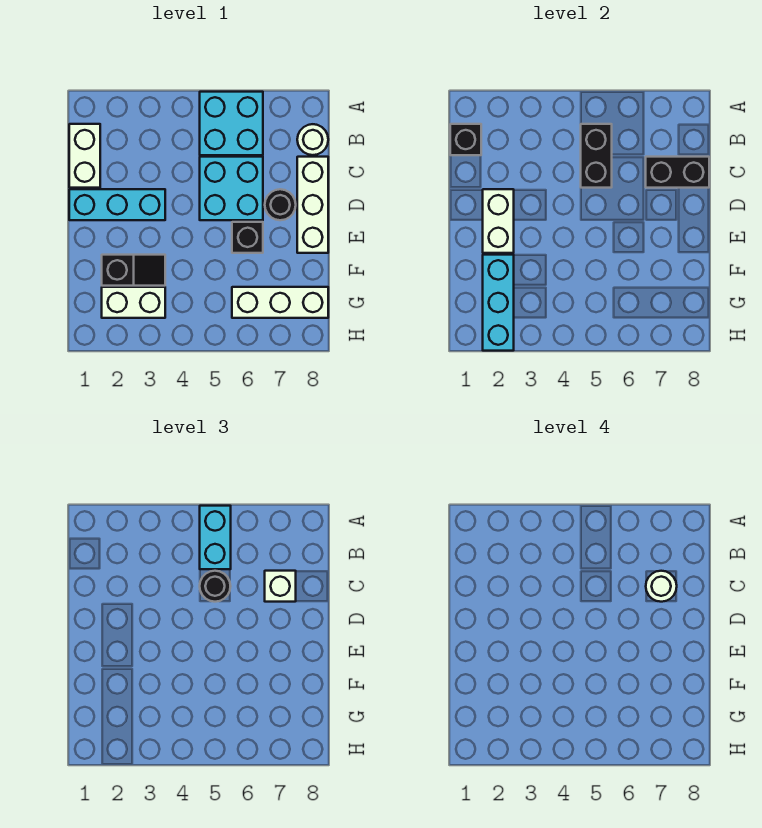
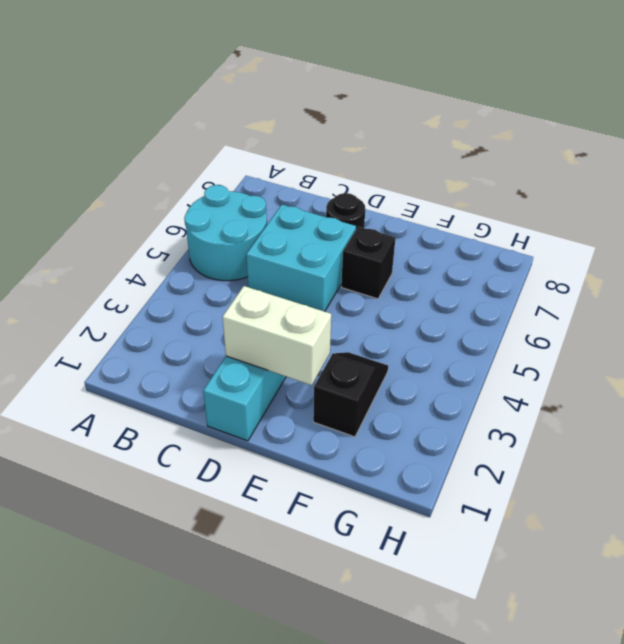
cyan round brick A5:B6 level 1 -> cyan brick A5:B6 level 1
none -> white brick B1:C1 level 1
none -> white round brick B8 level 1
none -> white brick C8:E8 level 1

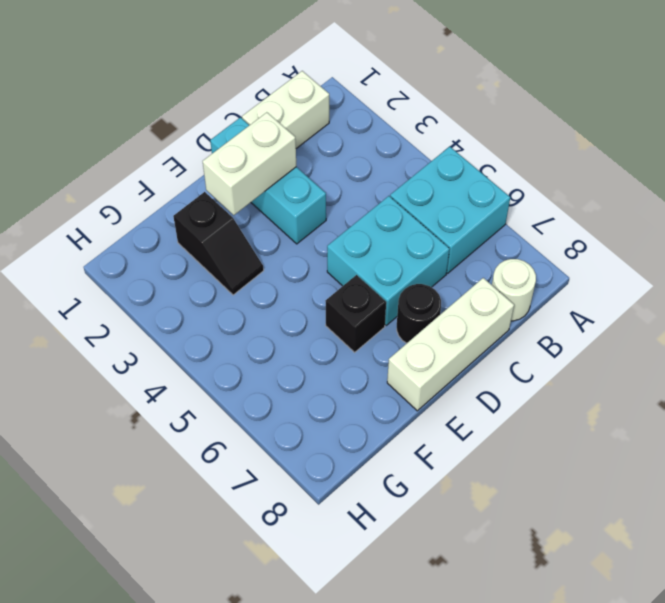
none -> white brick G2:G3 level 1
none -> white brick G6:G8 level 1
none -> black brick B1 level 2

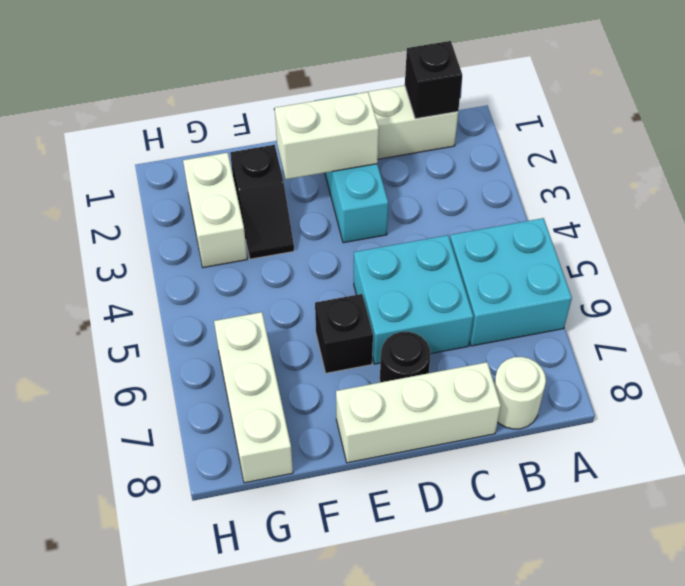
none -> black brick B5:C5 level 2
none -> black brick C7:C8 level 2
none -> cyan brick F2:H2 level 2

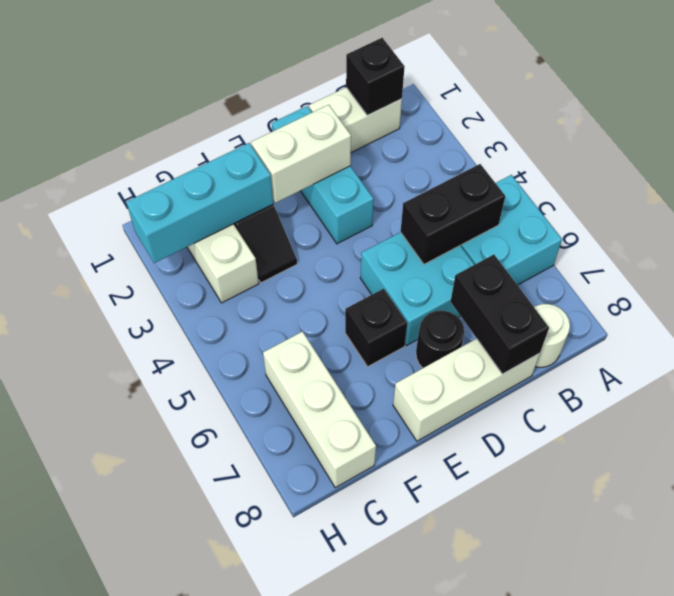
none -> cyan brick A5:B5 level 3
none -> black round brick C5 level 3
none -> white brick C7 level 3

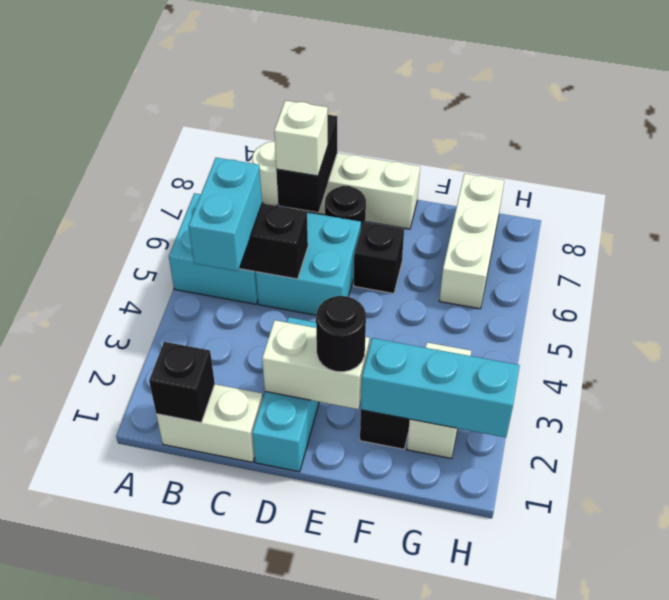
cyan brick B4:B5 level 3 -> cyan brick A5:B5 level 3
black round brick E2 level 3 -> black round brick C5 level 3
none -> white round brick C7 level 4

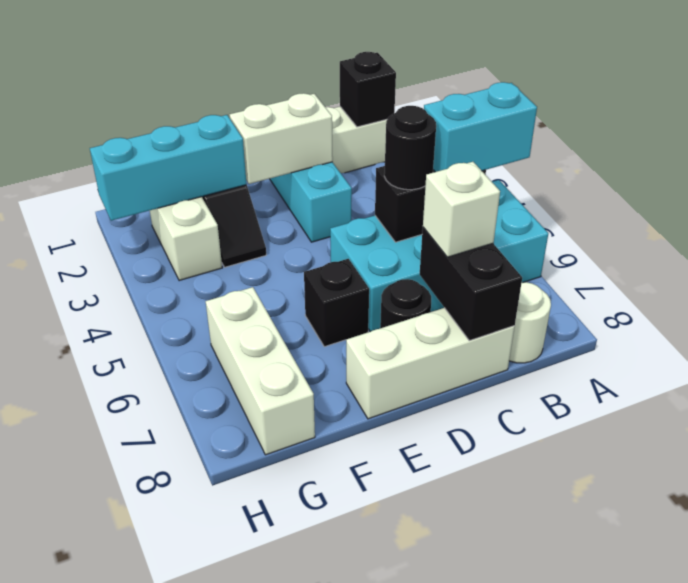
none -> white round brick C7 level 4

